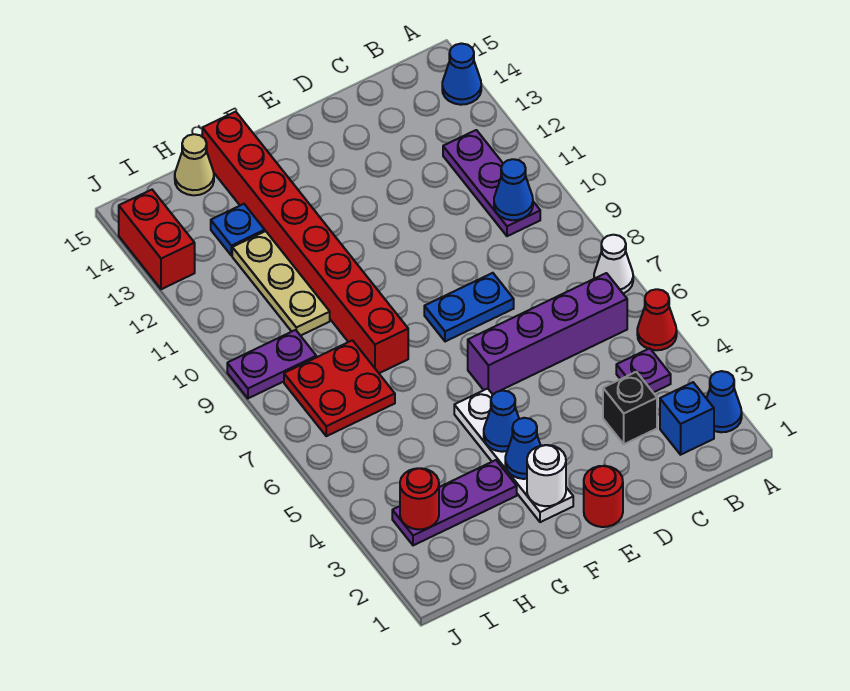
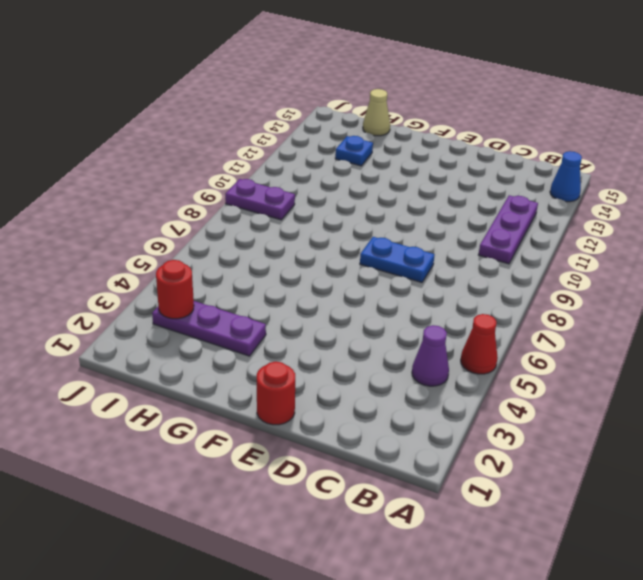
purple cone B4 level 1 -> purple plate B4 level 1
none -> blue cone A2 level 1
none -> white cone A7 level 1
none -> blue brick B2 level 1

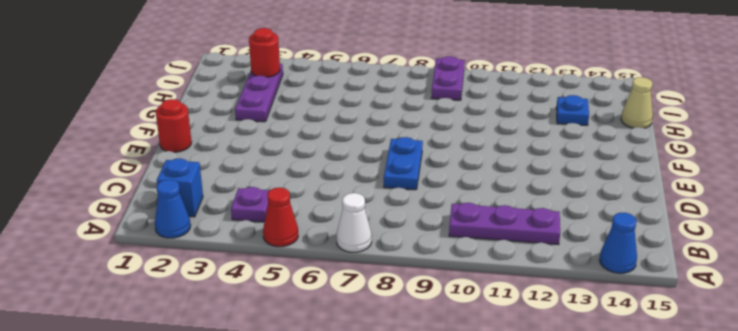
none -> purple brick B6:E6 level 1
none -> black brick C3 level 1
none -> white plate F2:F5 level 1

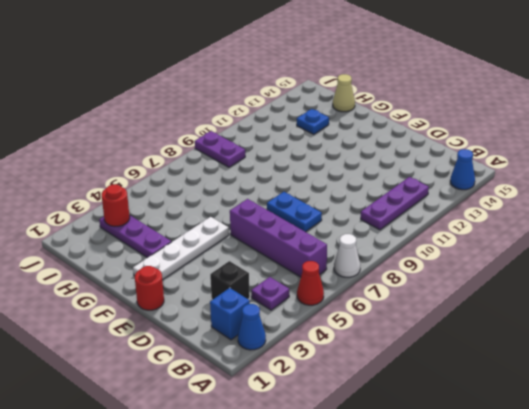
none -> red brick G8:G15 level 1
none -> red plate H7:I8 level 1
none -> tan plate H10:H12 level 1

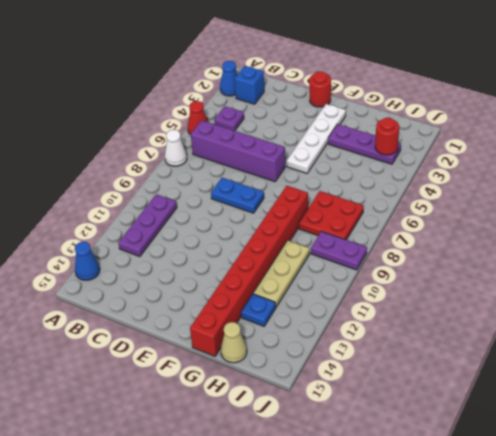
none -> black brick C3 level 1
none -> red brick J13:J14 level 1
none -> blue cone B10 level 2

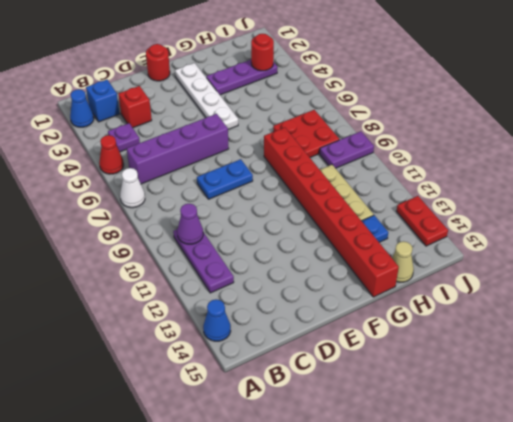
purple cone B10 level 2 -> blue cone B10 level 2
red brick C3 level 1 -> black brick C3 level 1
red plate J13:J14 level 1 -> red brick J13:J14 level 1
none -> white round brick F2 level 2
none -> blue cone F3 level 2
none -> blue cone F4 level 2

